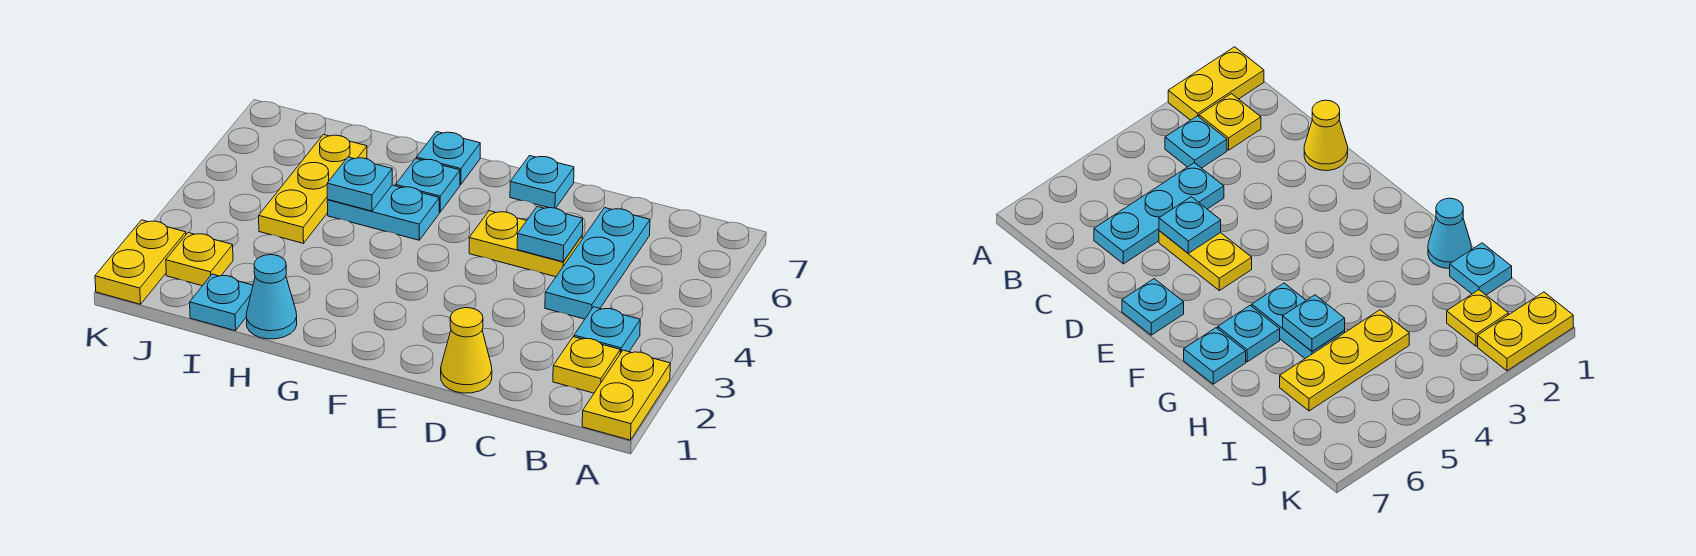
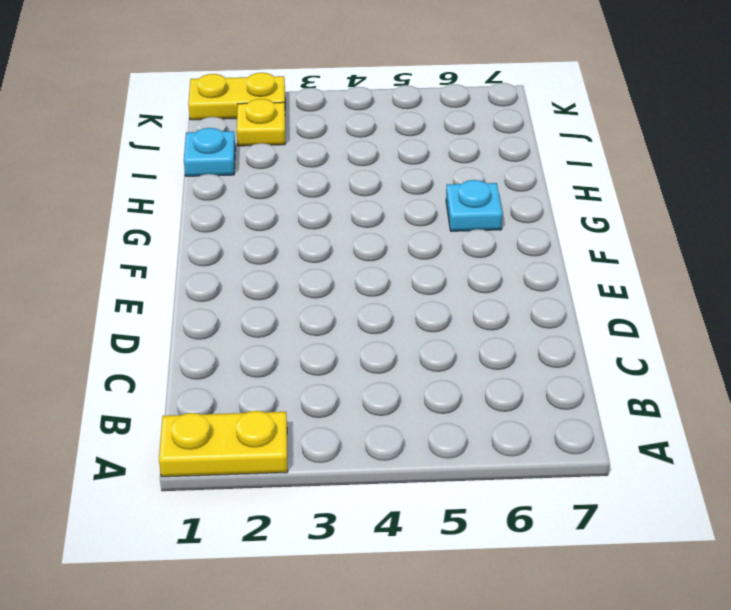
none -> yellow plate B2 level 1
none -> cyan plate B3 level 1
none -> cyan plate C4:C6 level 1

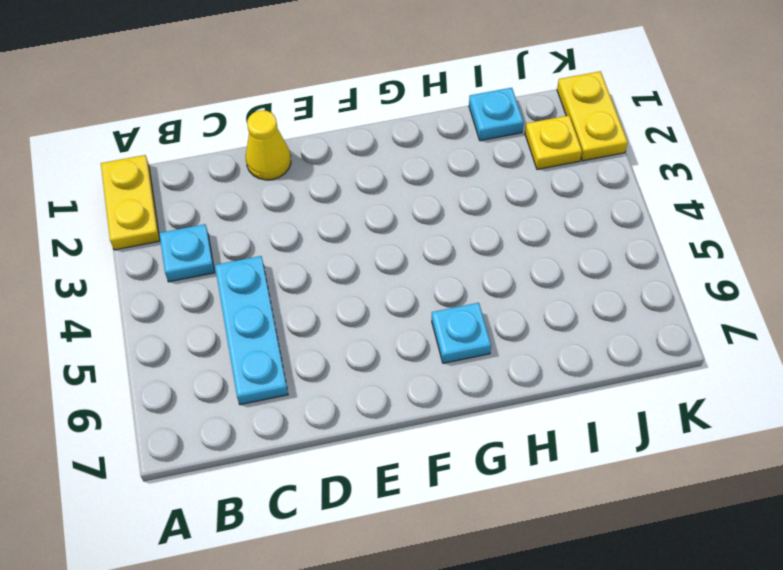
none -> yellow plate B2 level 1
none -> yellow plate D5:E5 level 1
none -> cyan plate E7 level 1

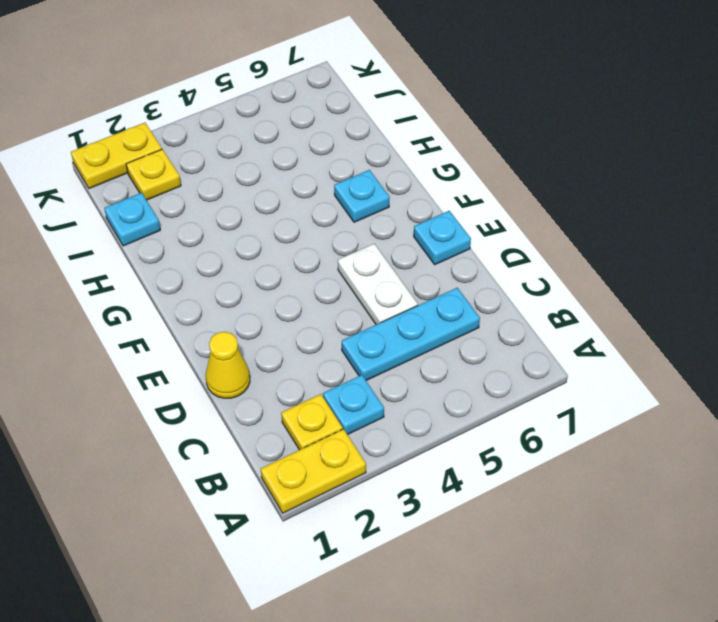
white plate D5:E5 level 1 -> yellow plate D5:E5 level 1
none -> cyan plate G5:H5 level 1
none -> cyan plate G7 level 1
none -> cyan cone H1 level 1

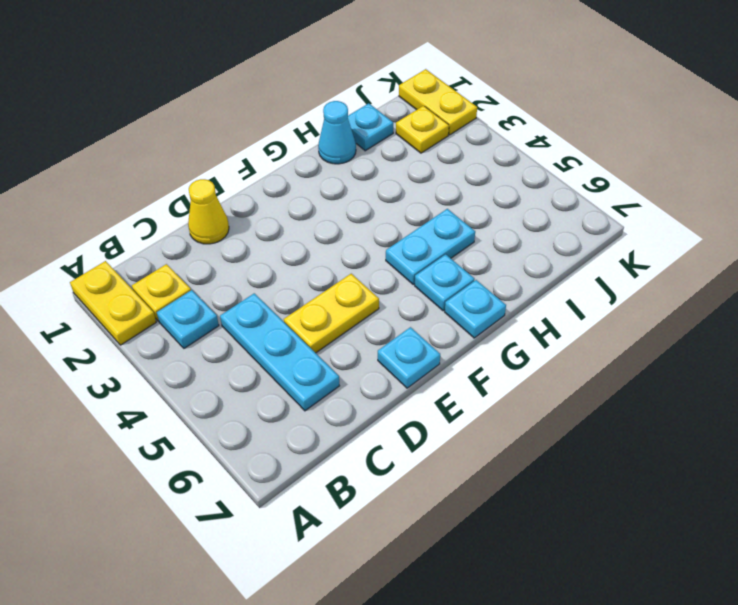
none -> yellow plate I4:I6 level 1
none -> cyan plate D5 level 2
none -> cyan plate H5 level 2

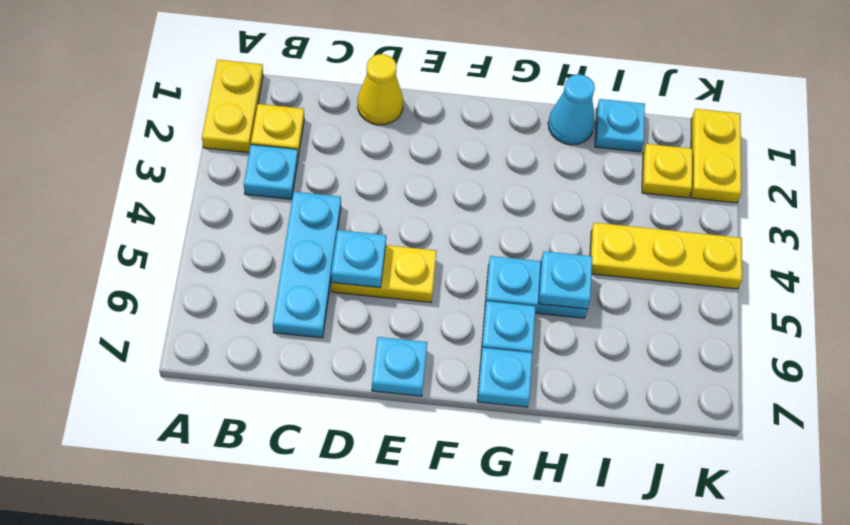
yellow plate I4:K4 level 1 -> yellow plate I4:I6 level 1

